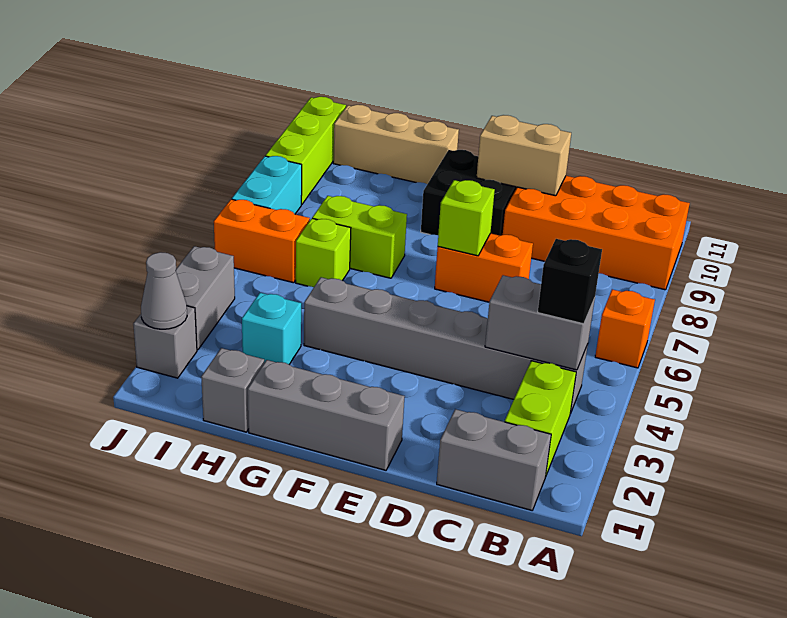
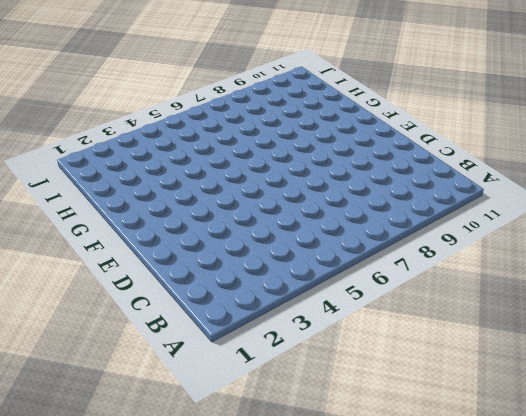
none -> orange brick A6 level 1
none -> orange brick A9:D10 level 1
none -> grey brick B1:C1 level 1

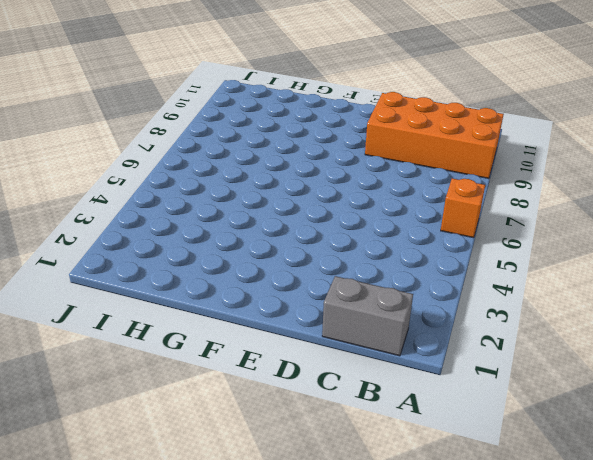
none -> lime brick B2:B3 level 1
none -> grey brick B4:G4 level 1
none -> orange brick D7:E7 level 1

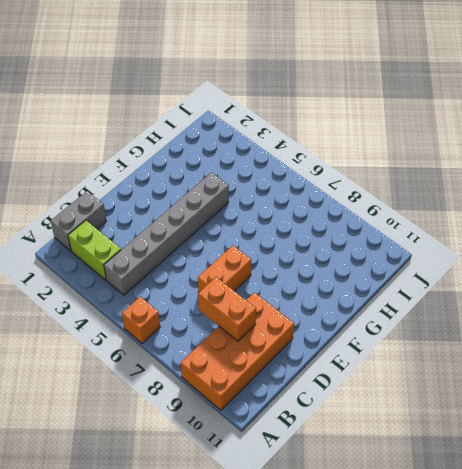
orange brick C8:C9 level 2 -> orange brick I6:J6 level 1
none -> grey brick E1:G1 level 1
none -> black brick E9:F10 level 1
none -> lime brick G7:H7 level 1

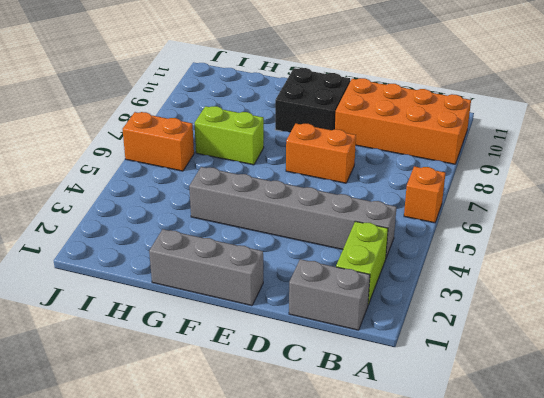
none -> tan brick G11:I11 level 1
none -> grey brick H1 level 1
none -> cyan brick H3 level 1

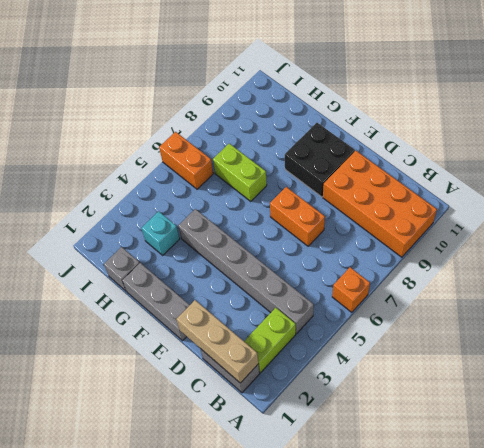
tan brick B1:D1 level 2 -> tan brick G11:I11 level 1
none -> lime brick H6 level 1
none -> grey brick J2 level 1
none -> grey brick J3:J4 level 1

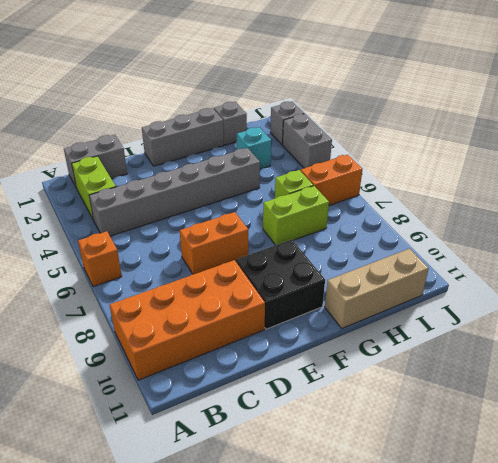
none -> cyan brick J7:J8 level 1
none -> lime brick J9:J11 level 1
none -> grey brick B4:C4 level 2

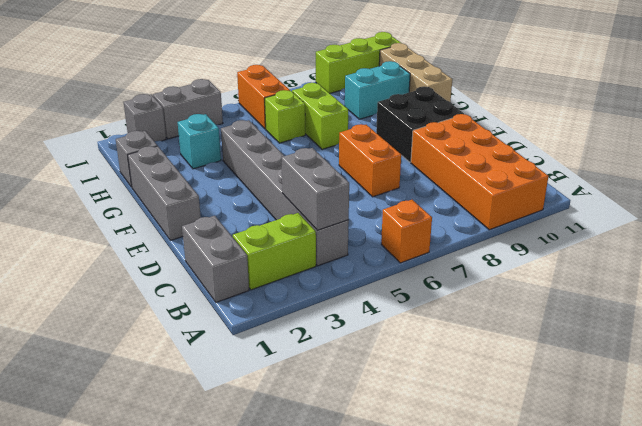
cyan brick H9:H10 level 1 -> cyan brick J7:J8 level 1
none -> tan brick D10:E10 level 2
none -> lime brick E7 level 2
none -> grey cone J2 level 2

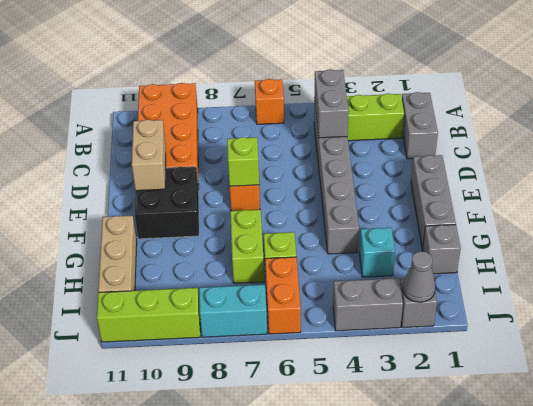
none -> black brick B4 level 3

